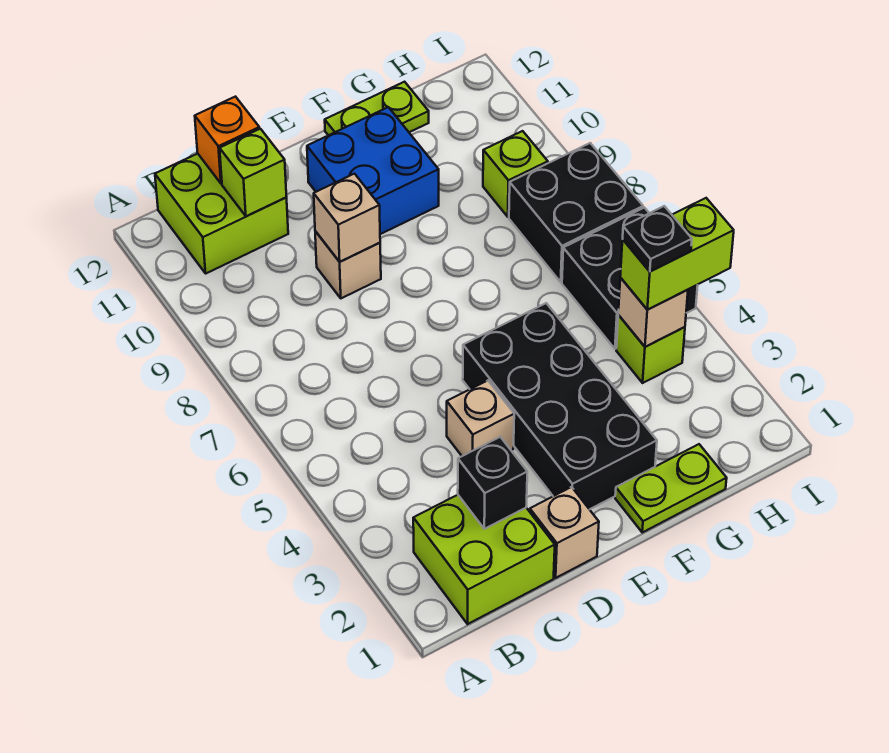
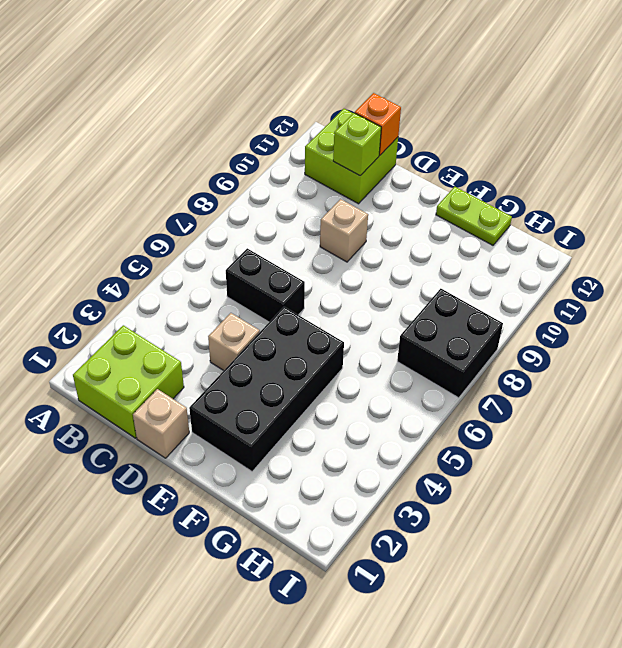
black brick C6:D6 level 1 -> none
none -> blue brick E10:F11 level 1
none -> lime plate F1:G1 level 1
none -> lime brick H4 level 1

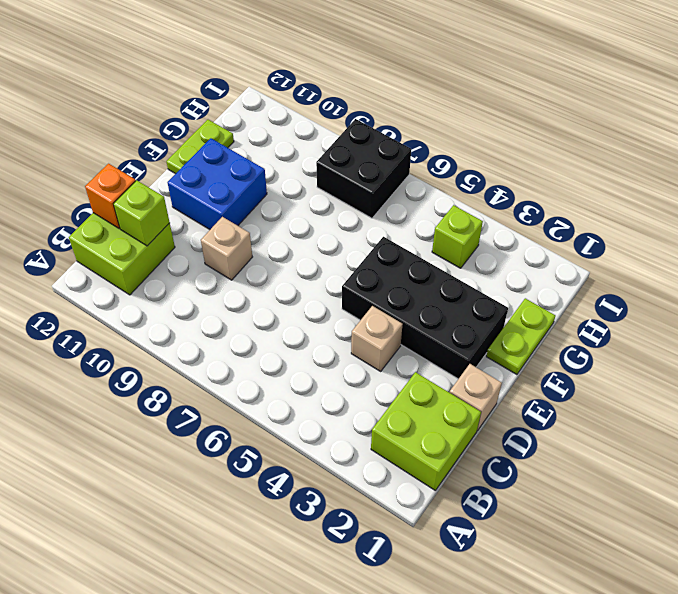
none -> black brick H5:I6 level 1
none -> lime brick H9 level 1
none -> black brick C2 level 2

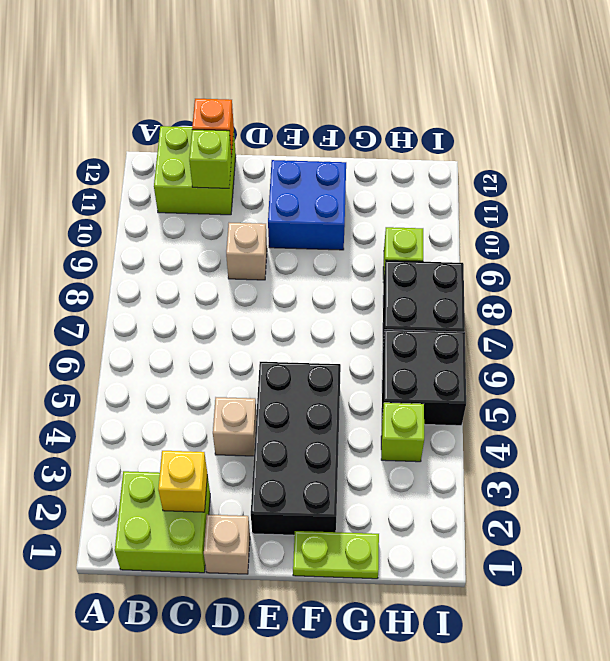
yellow brick C2 level 2 -> black brick C2 level 2
none -> lime plate F12:G12 level 1
none -> tan brick D9 level 2
none -> tan brick H4 level 2

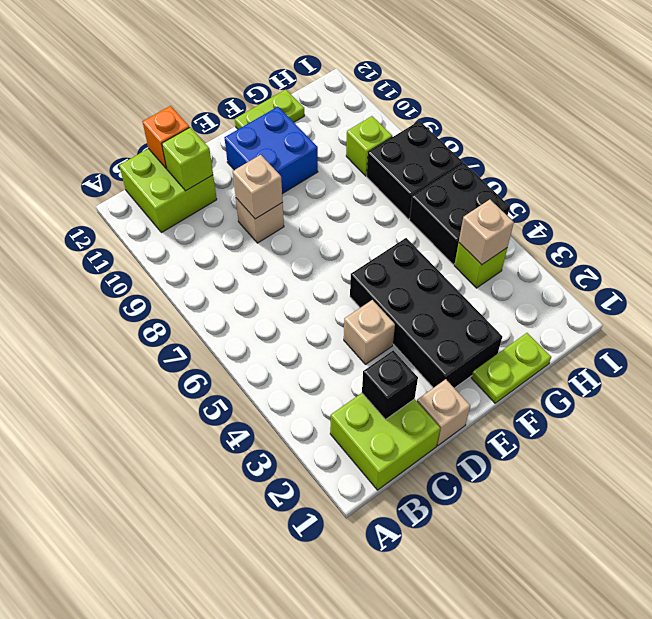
none -> lime brick H4:I4 level 3
none -> black plate H4 level 4

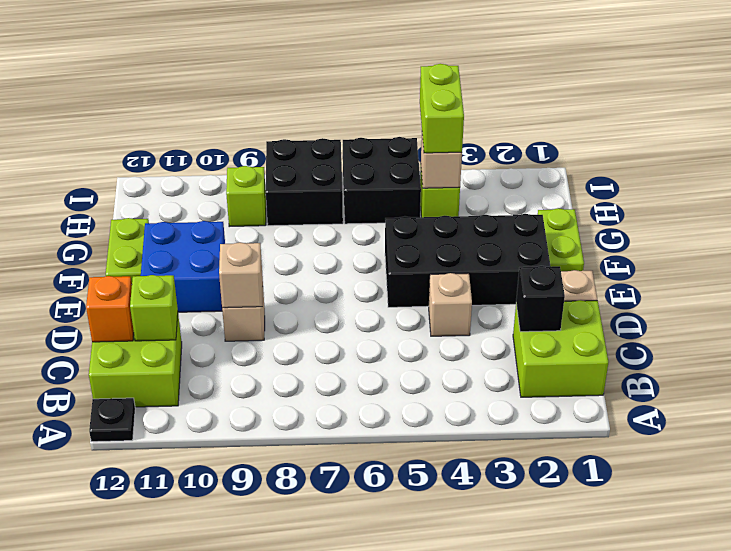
black plate A12 level 1 -> black plate H4 level 4

